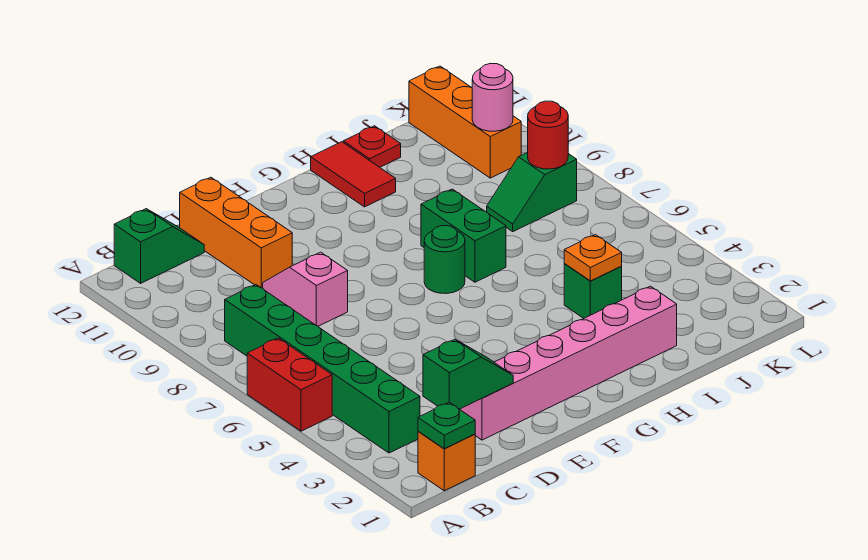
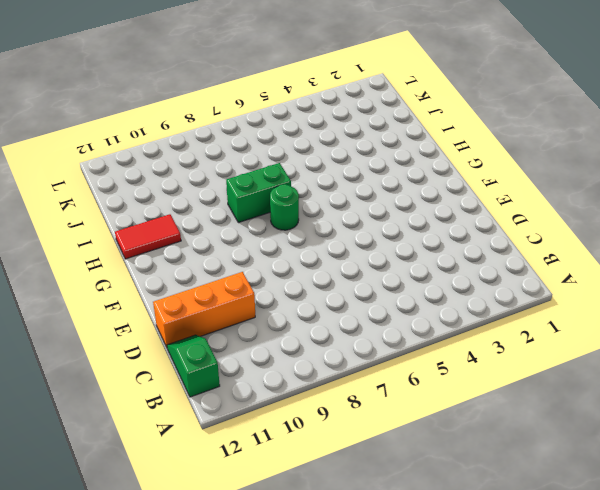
none -> red brick A5:A6 level 1
none -> orange brick B1 level 1
none -> green brick B3:B8 level 1

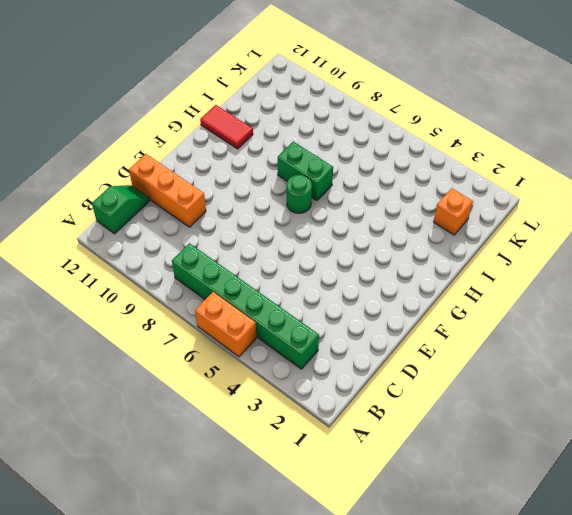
orange brick A5:A6 level 1 -> red brick A5:A6 level 1
orange brick J2 level 1 -> orange brick B1 level 1
none -> pink brick D2:I2 level 1
none -> pink slope D8:D9 level 1 top 8
none -> green brick I4 level 1

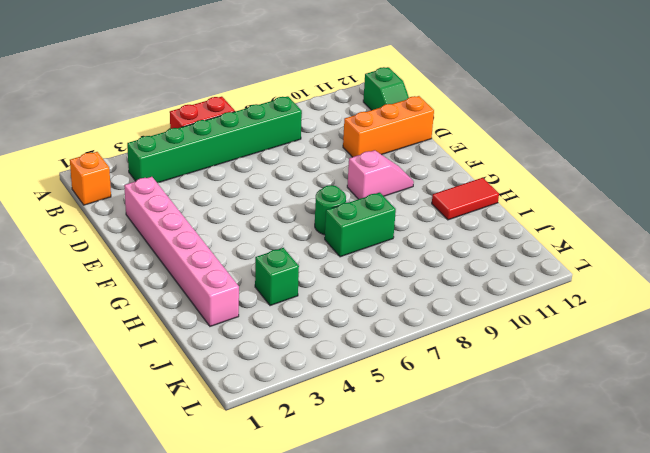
pink slope F9:F10 level 1 top 9 -> pink slope D8:D9 level 1 top 8
none -> red plate I12 level 1
none -> green slope J8:K8 level 1 top K
none -> orange brick K10:K12 level 1

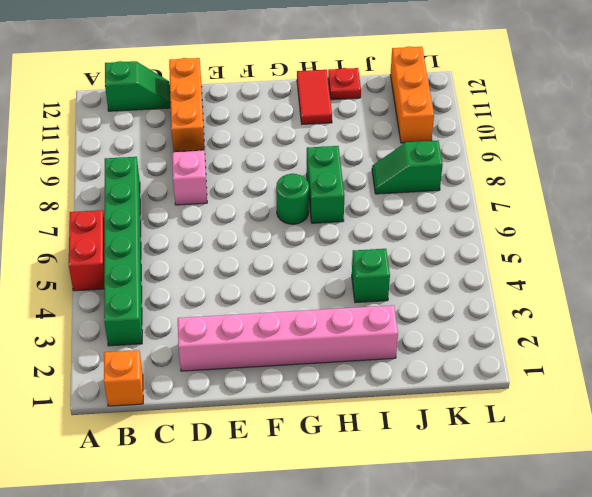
none -> green plate B1 level 2
none -> green slope C2:D2 level 2 top C
none -> orange plate I4 level 2

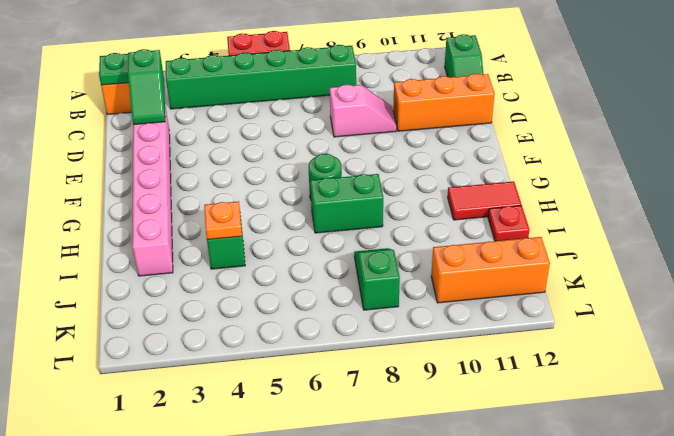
none -> red round brick K8 level 2
none -> pink round brick K10 level 2

